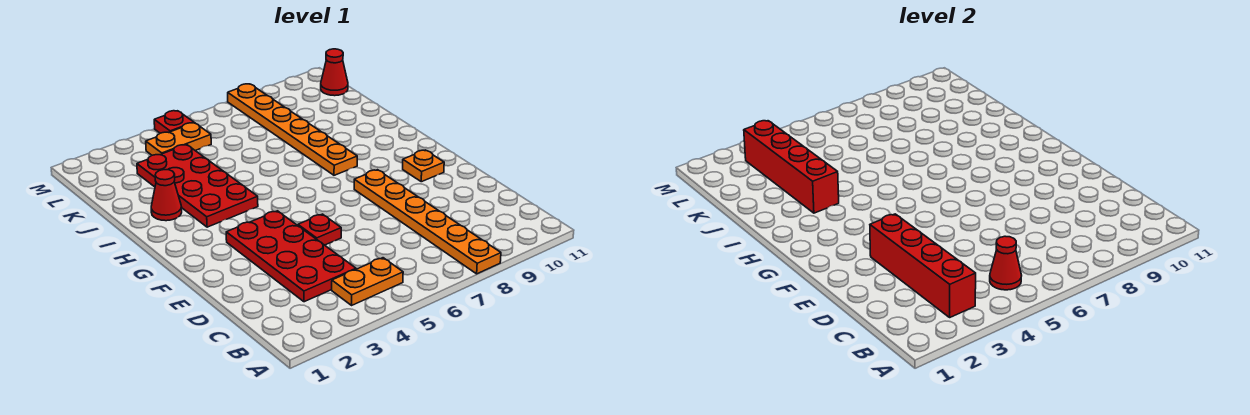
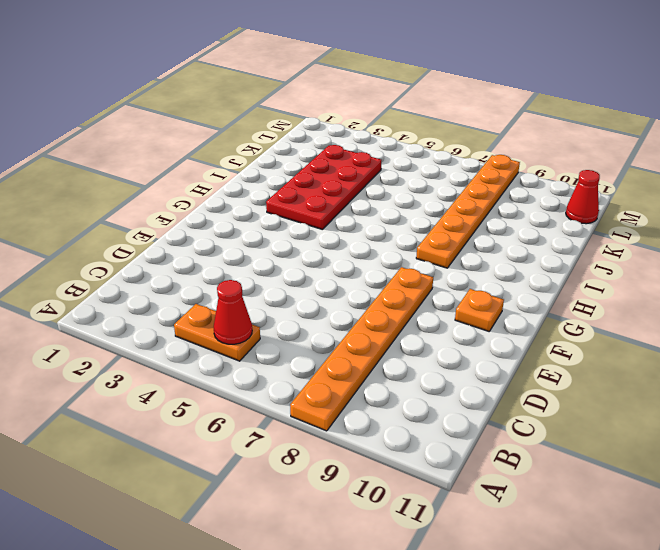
none -> red plate C3:F4 level 1
none -> red plate E5 level 1
none -> red cone I2 level 1

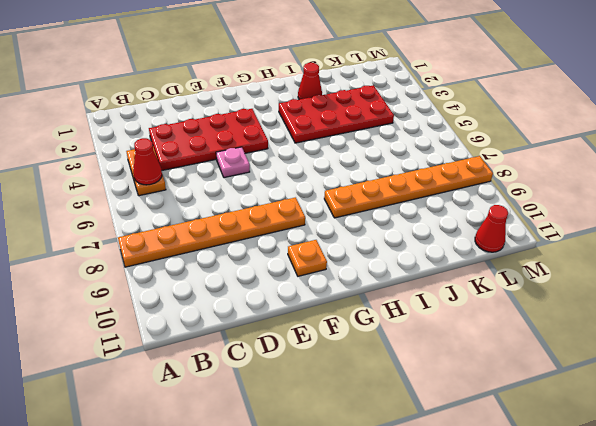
pink plate E5 level 1 -> red plate E5 level 1
none -> orange plate L4:L5 level 1
none -> red plate M5 level 1
none -> red brick B3:E3 level 2

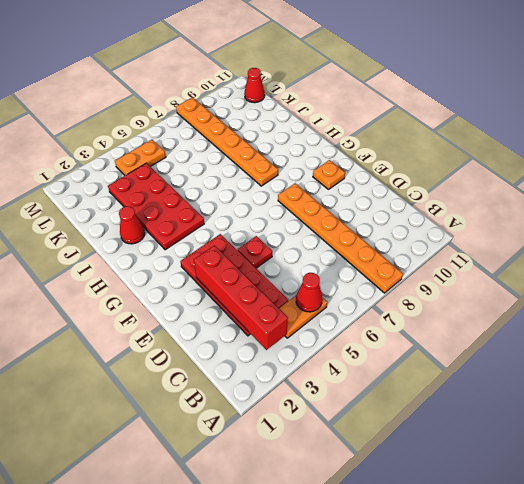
none -> red plate M5 level 1
none -> red brick I3:L3 level 2

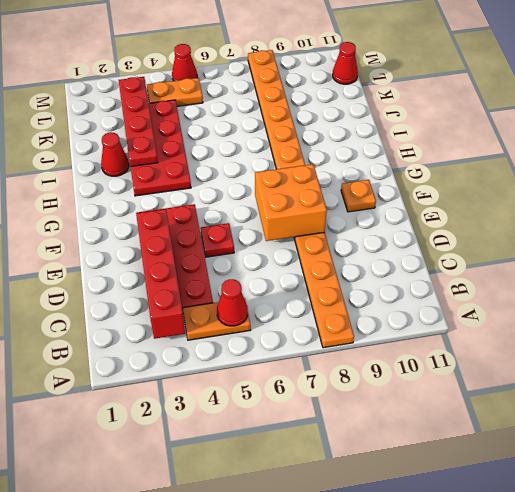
orange brick E7:F8 level 2 -> none
red plate I3:L3 level 2 -> red brick I3:L3 level 2
red cone M5 level 1 -> red plate M5 level 1

